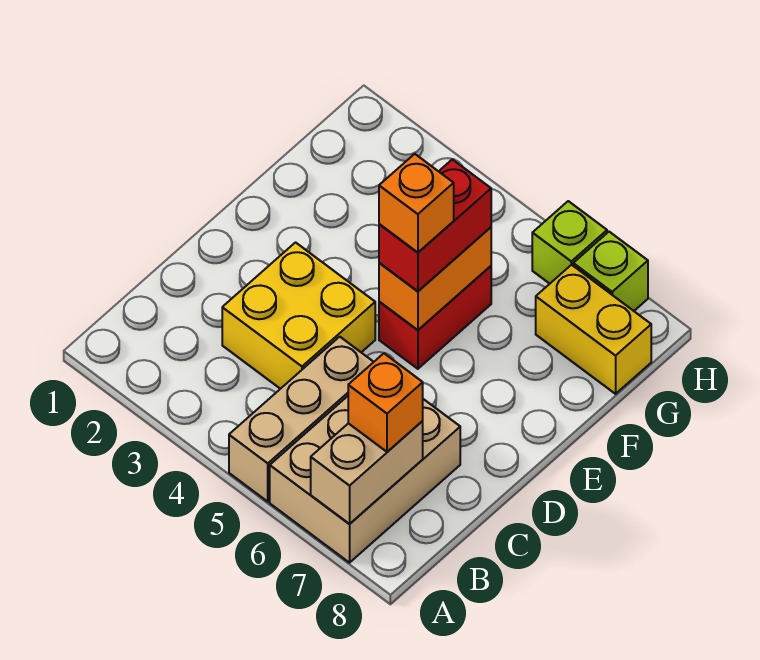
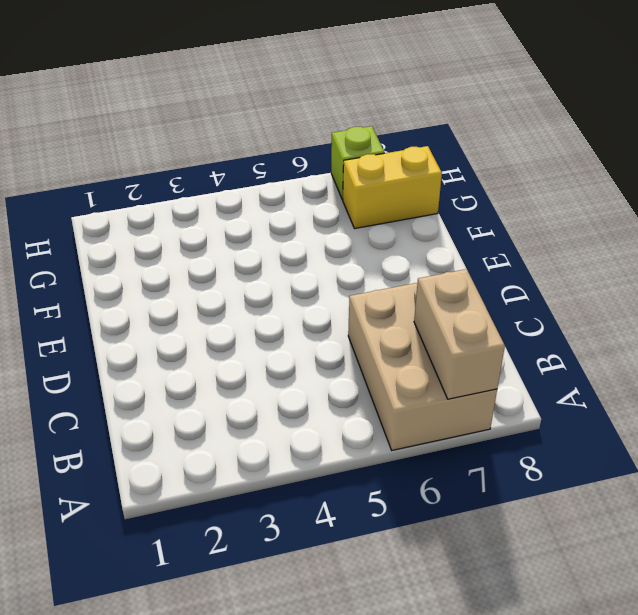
none -> tan brick A5:C5 level 1
none -> yellow brick C3:D4 level 1
none -> red brick E5:F5 level 1

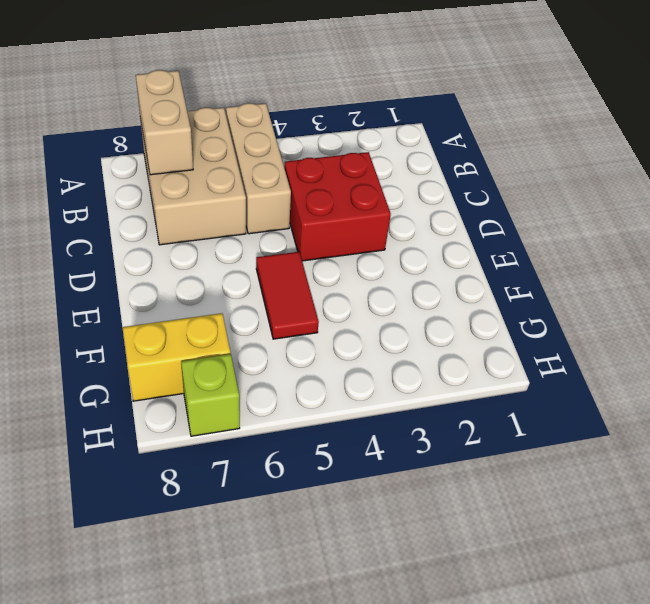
red brick C3:D4 level 1 -> yellow brick C3:D4 level 1
red tile E5:F5 level 1 -> red brick E5:F5 level 1
none -> lime brick H6 level 1
none -> orange brick E5:F5 level 2
none -> orange brick B7 level 3

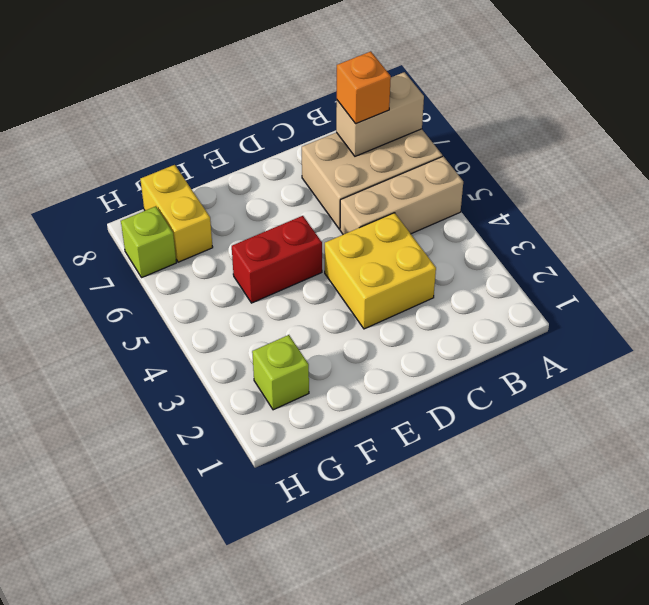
lime brick G2 level 1 -> lime brick H6 level 1
none -> orange brick E5:F5 level 2
none -> red brick E5:F5 level 3
none -> orange brick E5 level 4

